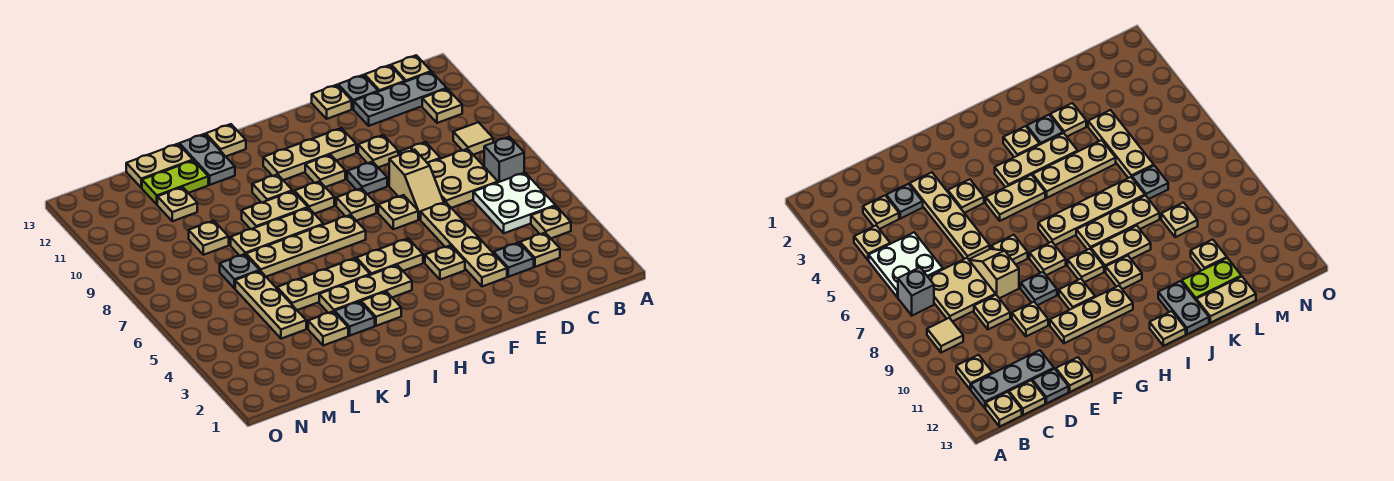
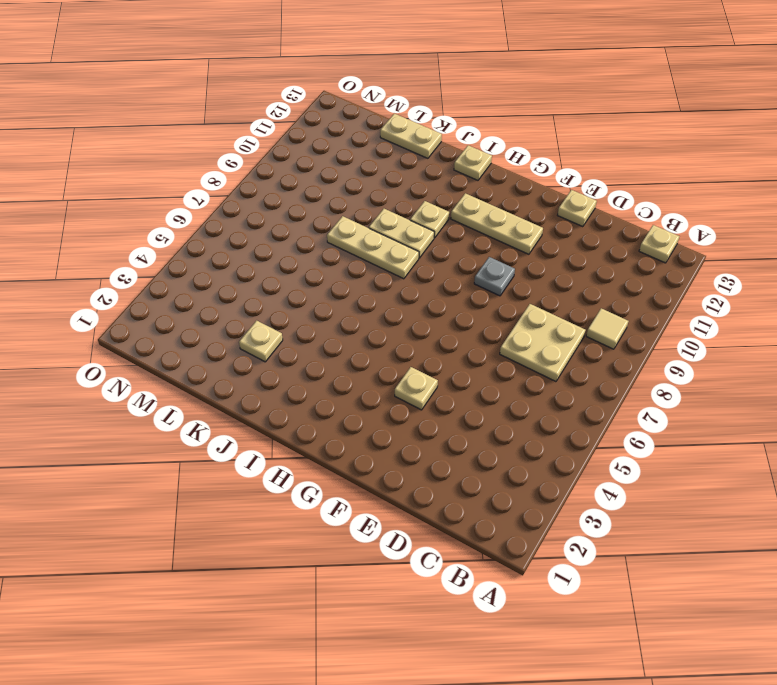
none -> tan plate B4 level 1
none -> white plate B5:C6 level 1
none -> grey brick B7 level 1
none -> tan plate B11 level 1

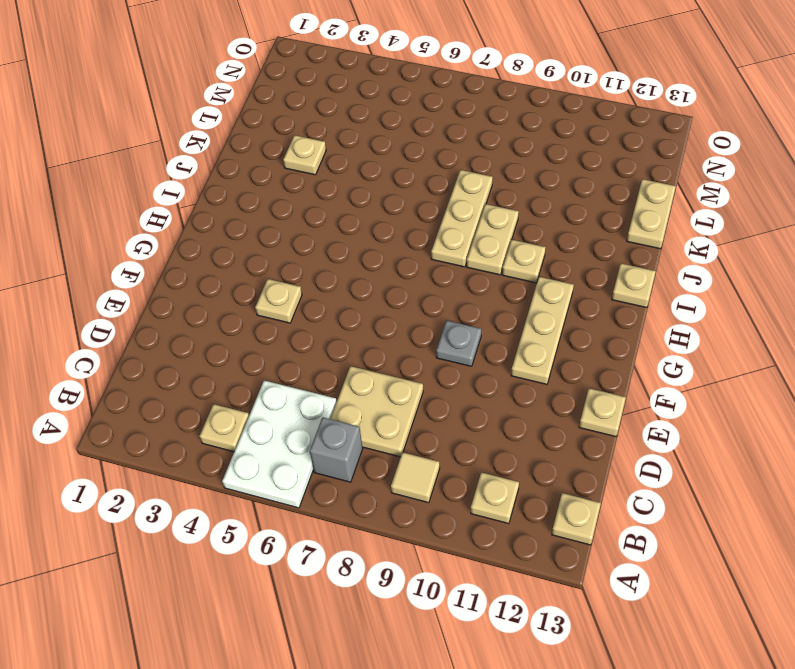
white plate A5:C6 level 1 -> white plate B5:C6 level 1
none -> grey plate B12:D12 level 1
none -> tan plate C3 level 1
none -> tan plate C13 level 1
none -> grey plate D3 level 1

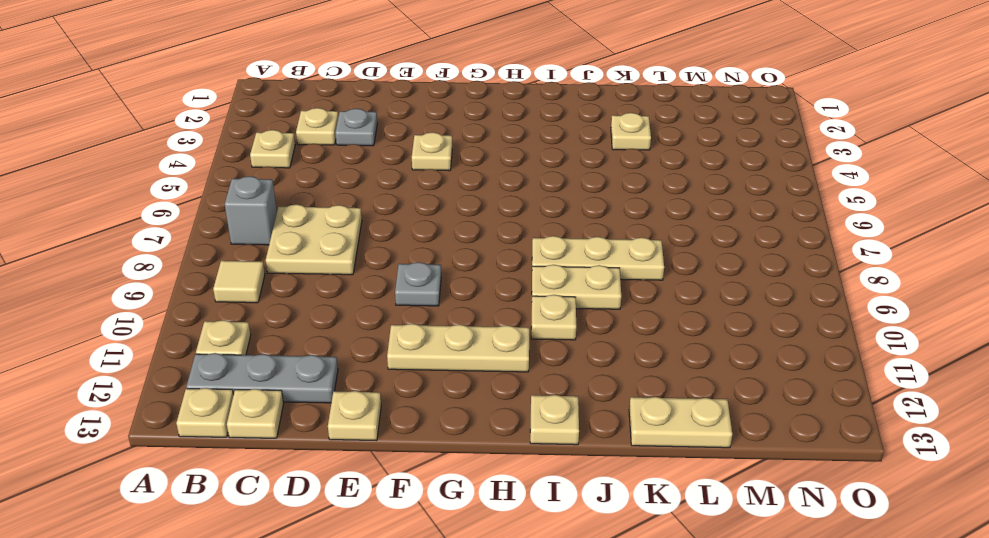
none -> white plate B5:C6 level 1
none -> tan plate D9 level 1
none -> grey plate D13 level 1
none -> tan plate E3:E6 level 1

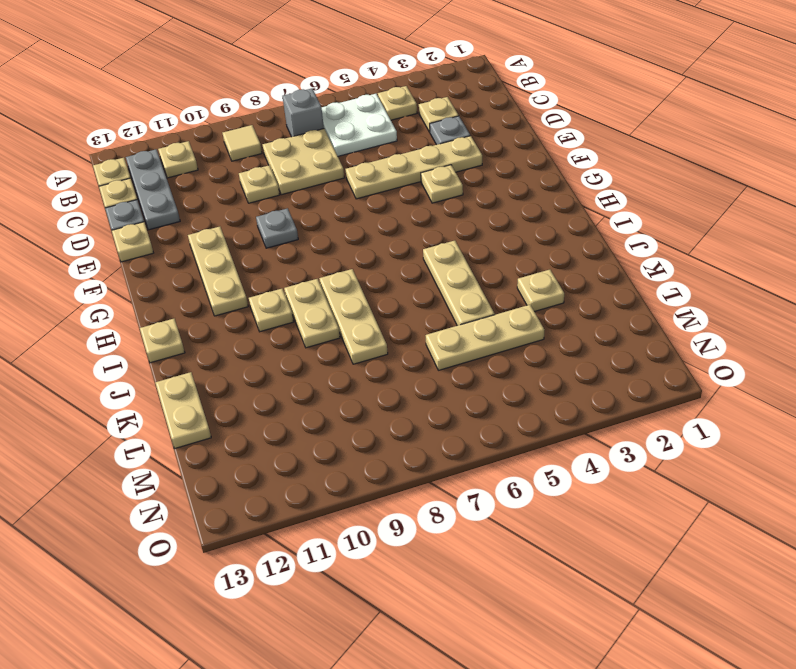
none -> tan slope E7:E8 level 1 top 8
none -> tan plate E10 level 1
none -> tan plate F7 level 1
none -> tan plate G5:H5 level 1

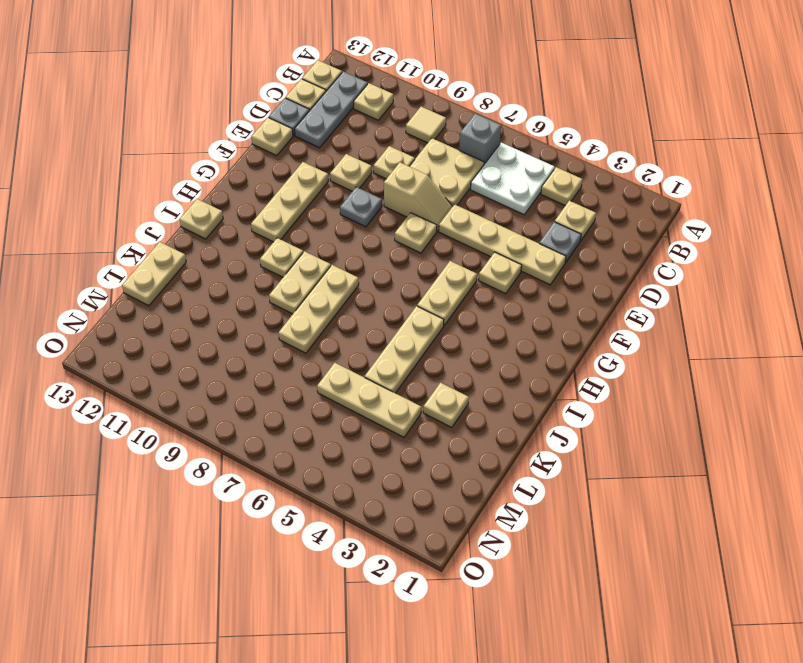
none -> tan plate G8 level 1
none -> tan plate G10 level 1
none -> tan plate H4:J4 level 1
none -> tan plate H7:K7 level 1

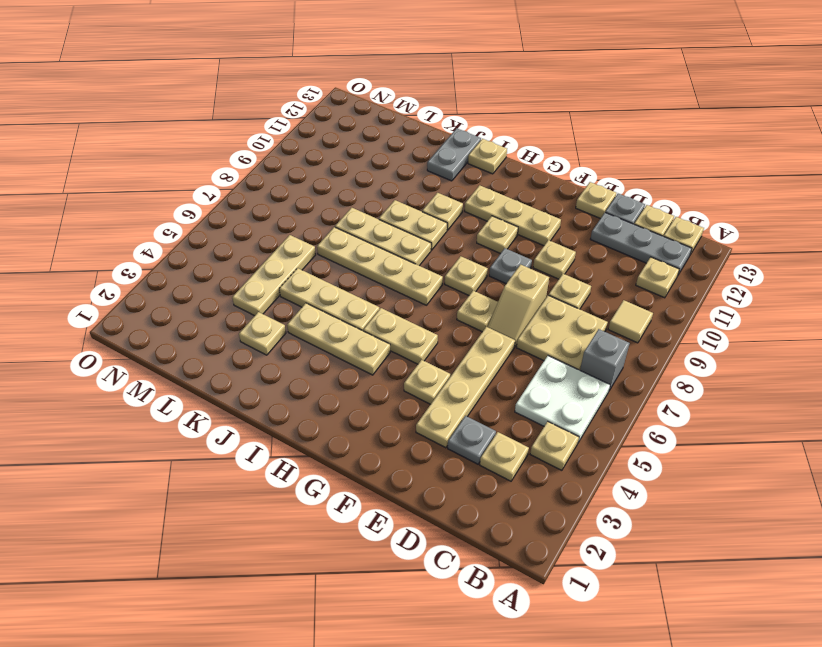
none -> tan plate H9 level 1
none -> tan plate I3 level 1
none -> grey plate J3 level 1
none -> lime plate K12:L12 level 1

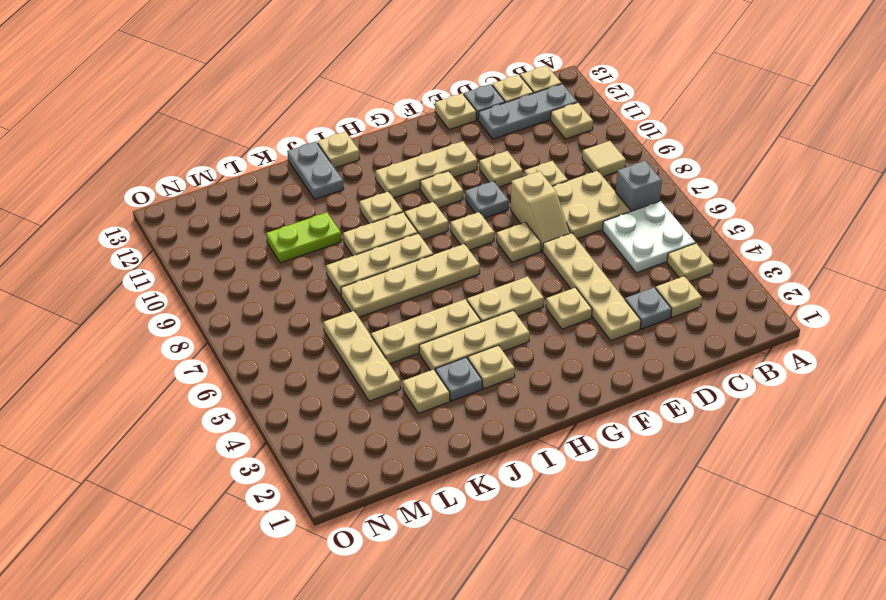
lime plate K10:L10 level 1 -> lime plate K12:L12 level 1
none -> tan plate K13:L13 level 1
none -> grey plate L7 level 1
none -> tan plate L9 level 1
none -> tan plate L11 level 1

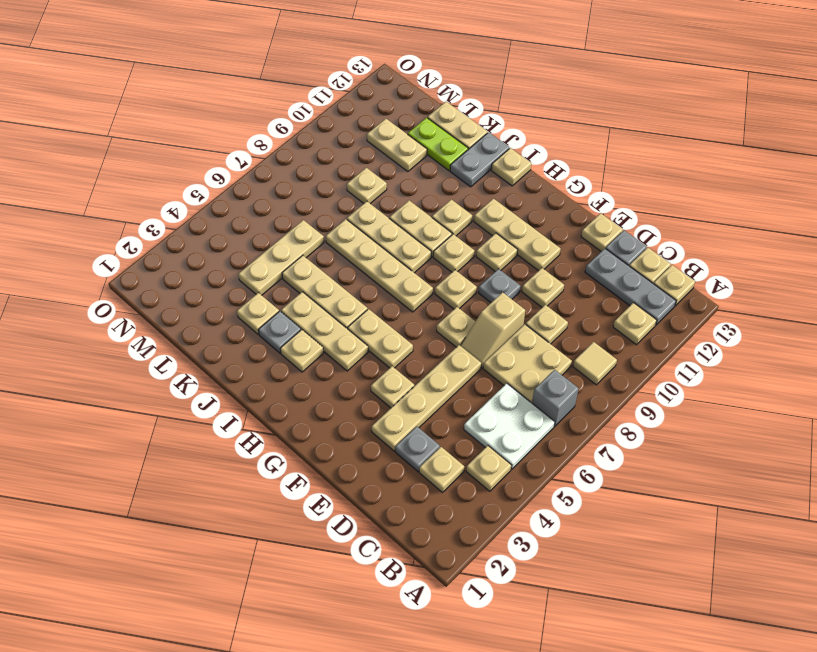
tan plate L11:M11 level 1 -> tan plate L11 level 1
none -> grey plate L7 level 1

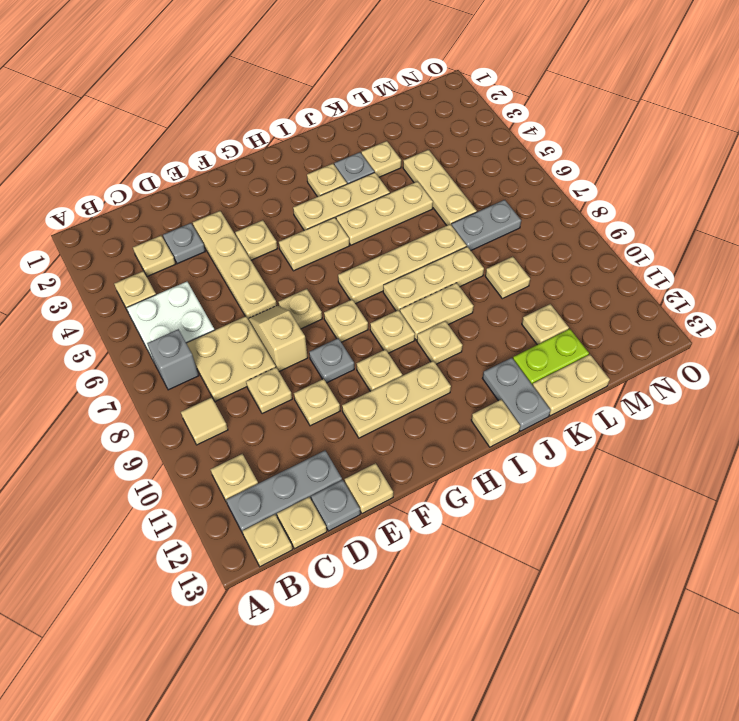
grey plate L7:M7 level 1 -> grey plate L7 level 1

